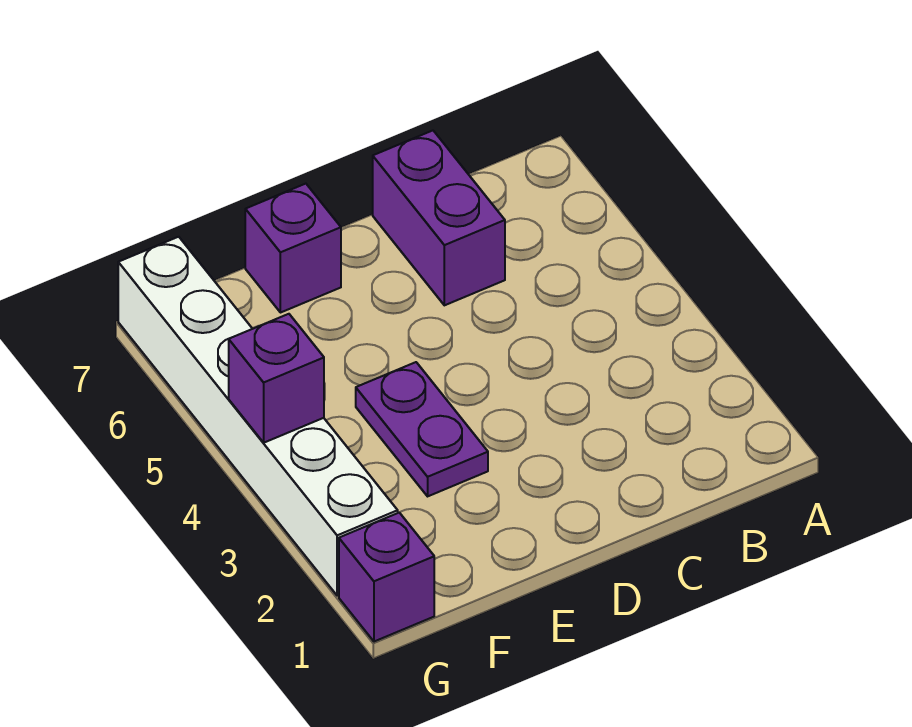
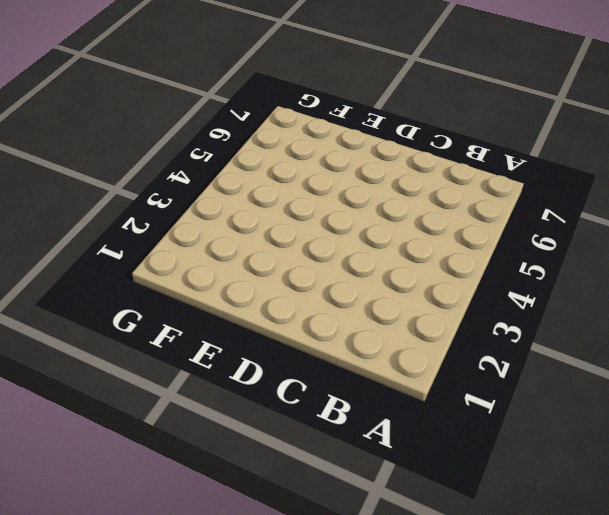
none -> purple brick C6:C7 level 1
none -> purple plate E3:E4 level 1

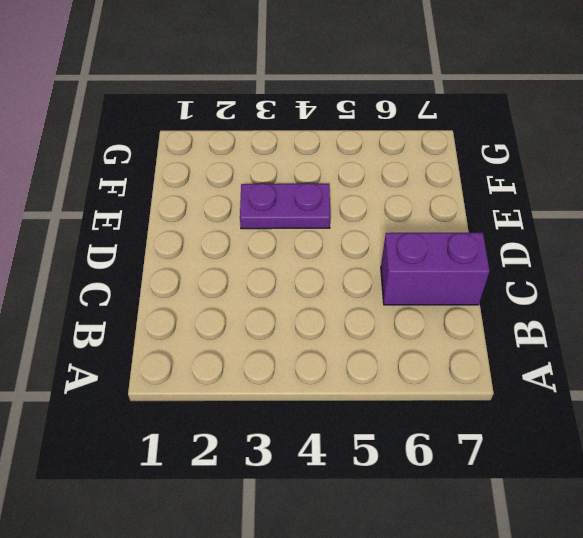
none -> purple brick E7 level 1
none -> purple brick G1 level 1

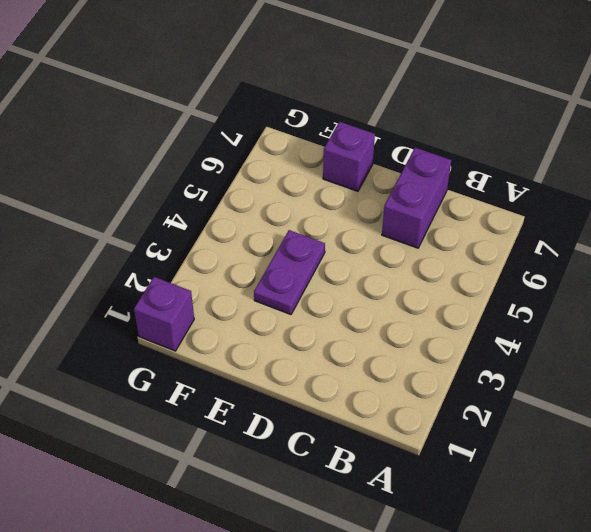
none -> white brick G2:G7 level 1
none -> purple brick G4 level 2

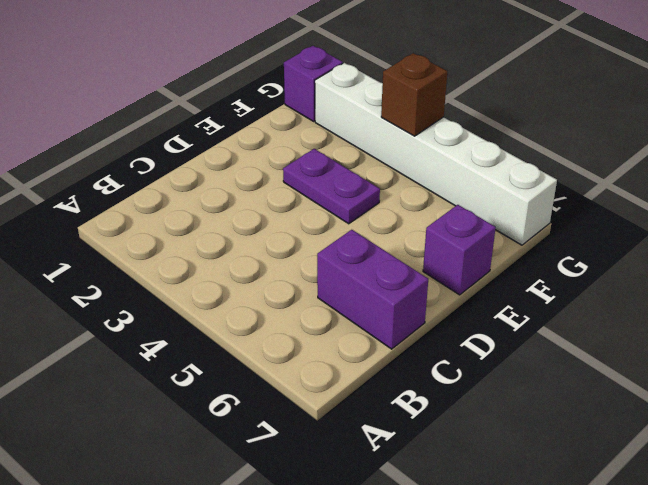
brown brick G4 level 2 -> purple brick G4 level 2

